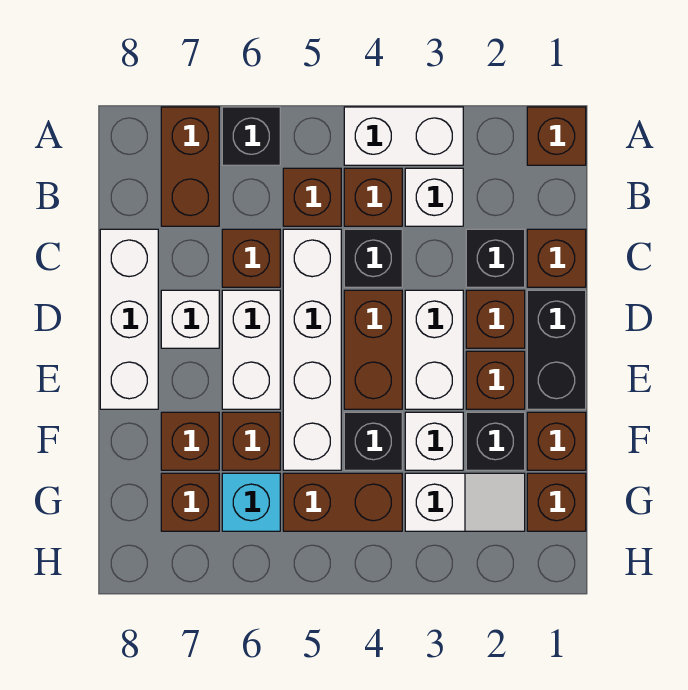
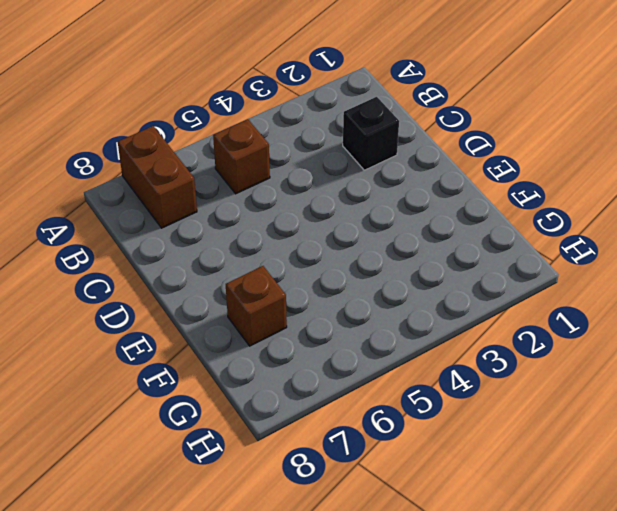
none -> brown brick A1 level 1
none -> white brick A3:A4 level 1
none -> black brick A6 level 1
none -> white brick B3 level 1

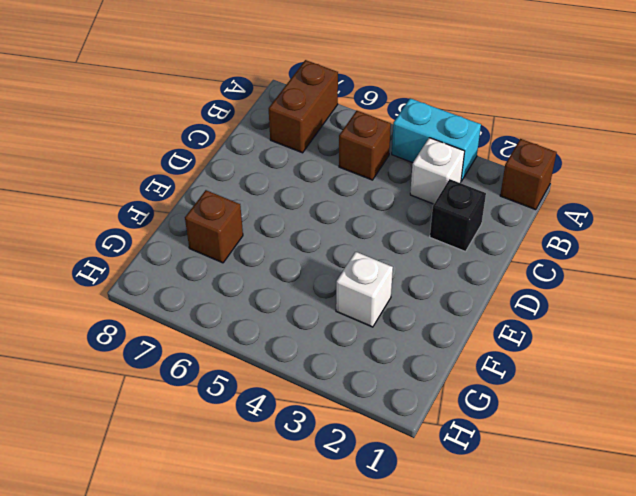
cyan brick A3:A4 level 1 -> white brick A3:A4 level 1
none -> black brick A6 level 1
none -> brown brick B4 level 1
none -> brown brick C1 level 1
none -> black brick C4 level 1

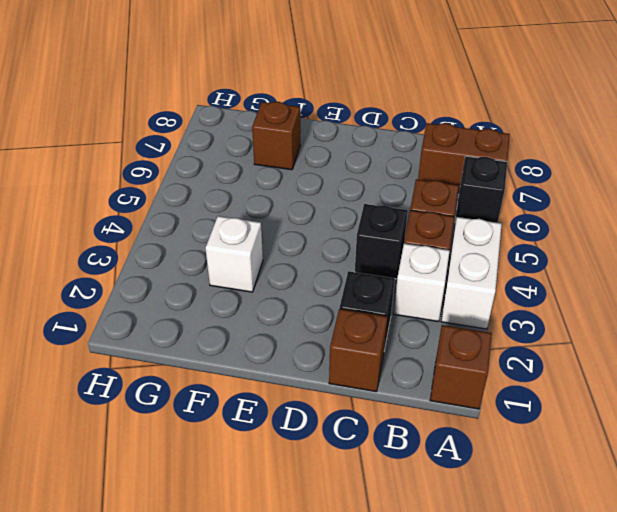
none -> white brick C5:F5 level 1
none -> brown brick C6 level 1
none -> white brick C8:E8 level 1
none -> black brick D1:E1 level 1

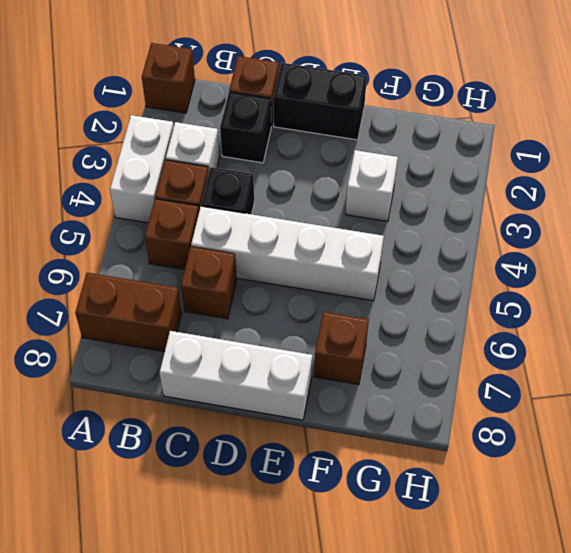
none -> black brick A6 level 1
none -> brown brick D2 level 1
none -> white brick D3:E3 level 1
none -> brown brick D4:E4 level 1

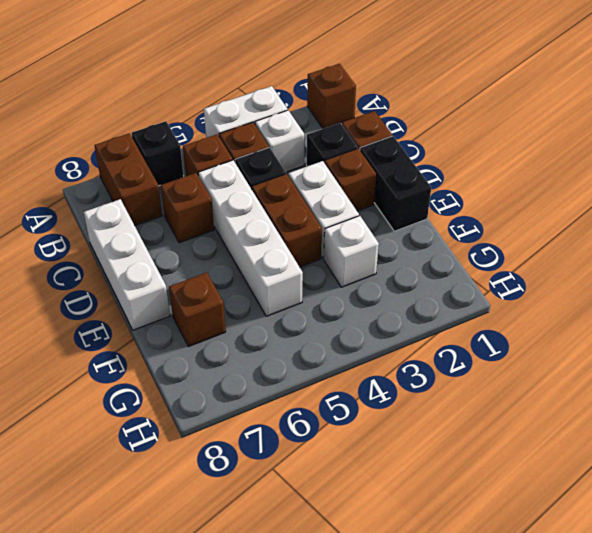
none -> white brick D6:E6 level 1
none -> white brick D7 level 1
none -> brown brick E2 level 1
none -> brown brick F1 level 1

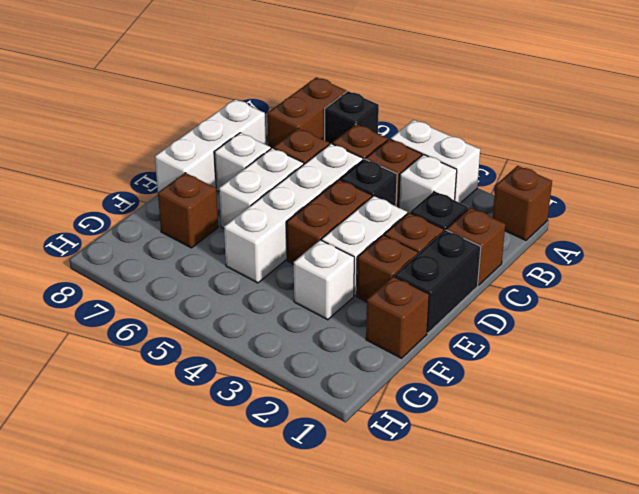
none -> black brick F2 level 1
none -> black brick F4 level 1
none -> brown brick F6 level 1
none -> brown brick G1 level 1

